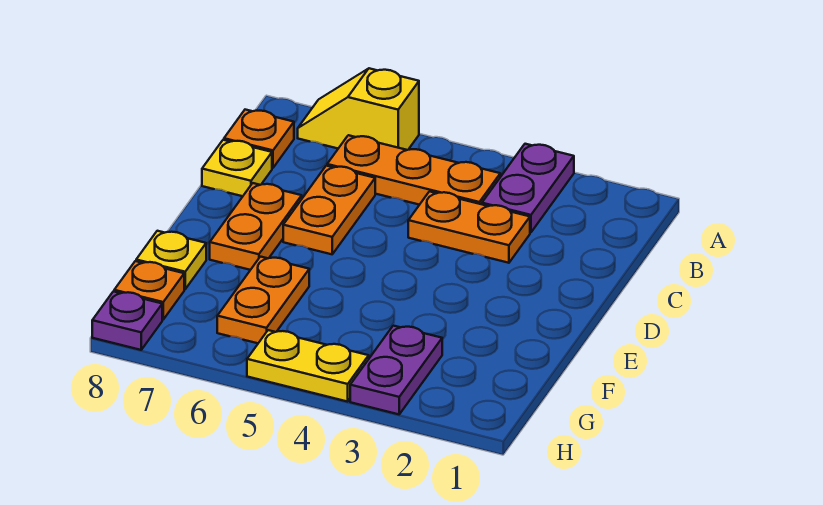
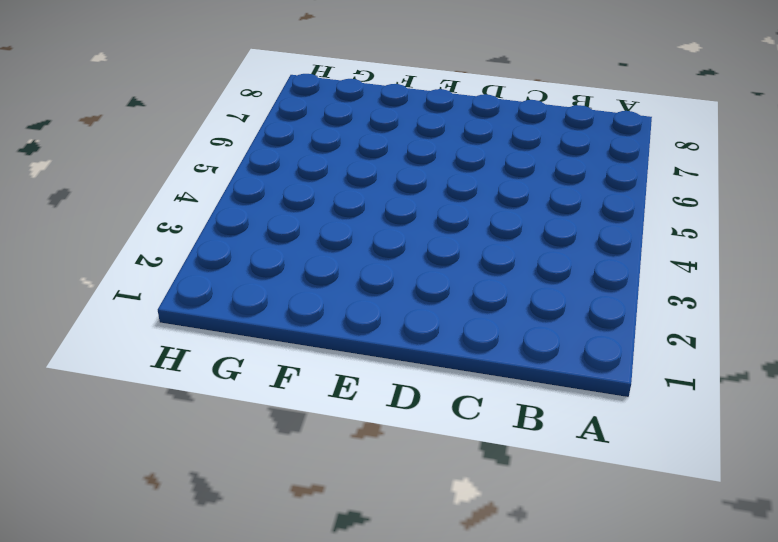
none -> purple plate A3:B3 level 1
none -> yellow slope A6:A7 level 1 top 6
none -> orange plate B4:B6 level 1

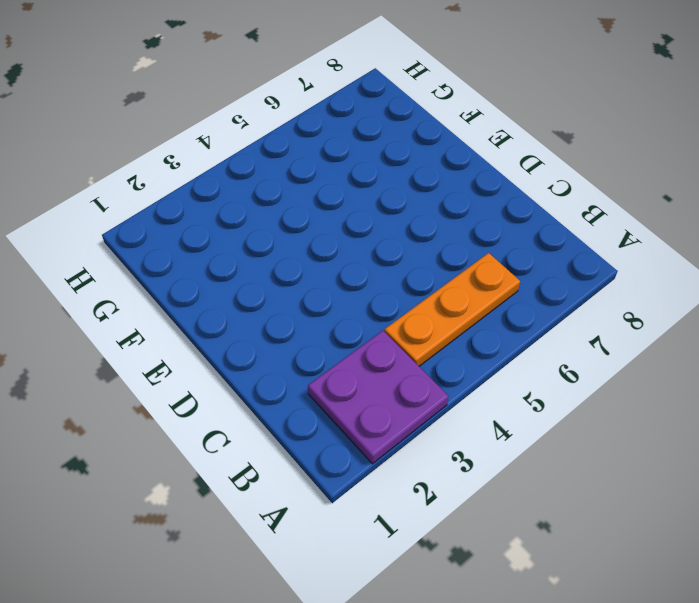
purple plate A2:B3 level 1 -> purple plate A3:B3 level 1
none -> yellow slope A6:A7 level 1 top 6
none -> orange plate B8 level 1
none -> orange plate C3:C4 level 1

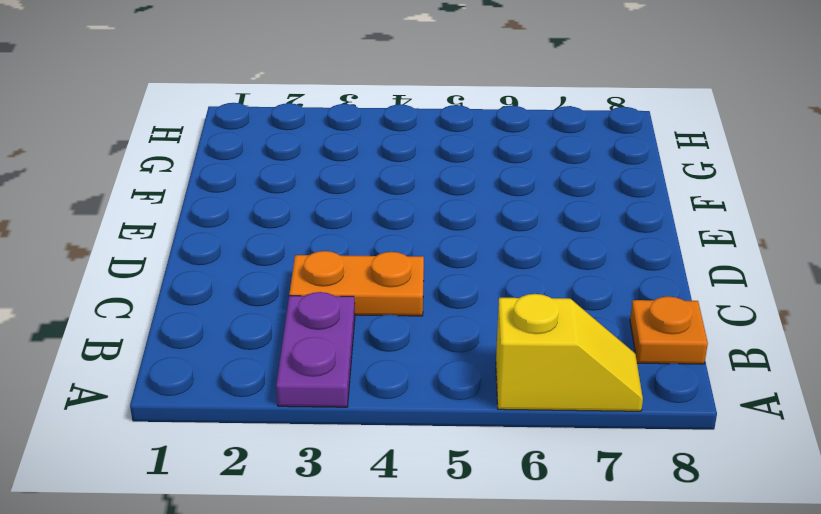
none -> orange plate B4:B6 level 1
none -> orange plate C6:D6 level 1
none -> yellow plate C8 level 1

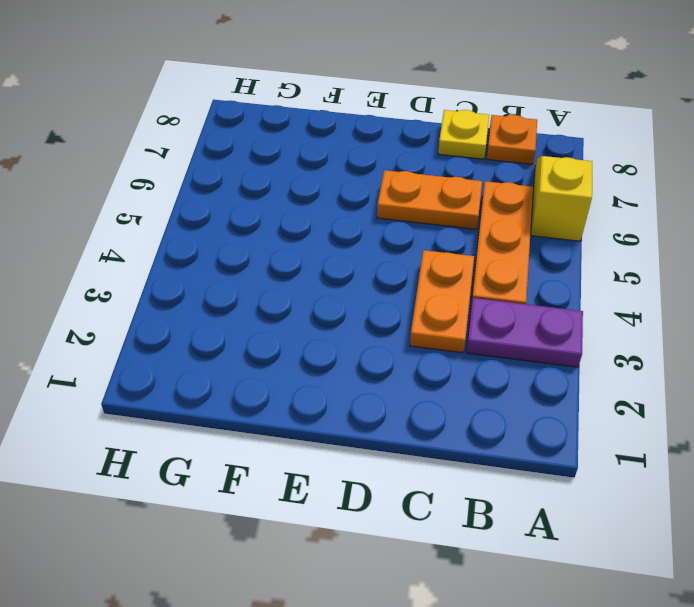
none -> orange plate D7:E7 level 1
none -> orange plate F6:G6 level 1
none -> yellow plate F8 level 1

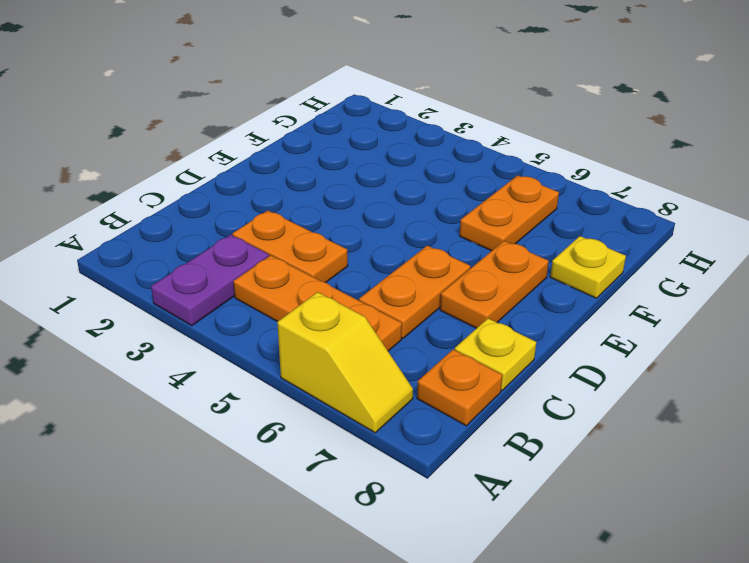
none -> purple plate G3:H3 level 1
none -> orange plate G8 level 1
none -> yellow plate H4:H5 level 1

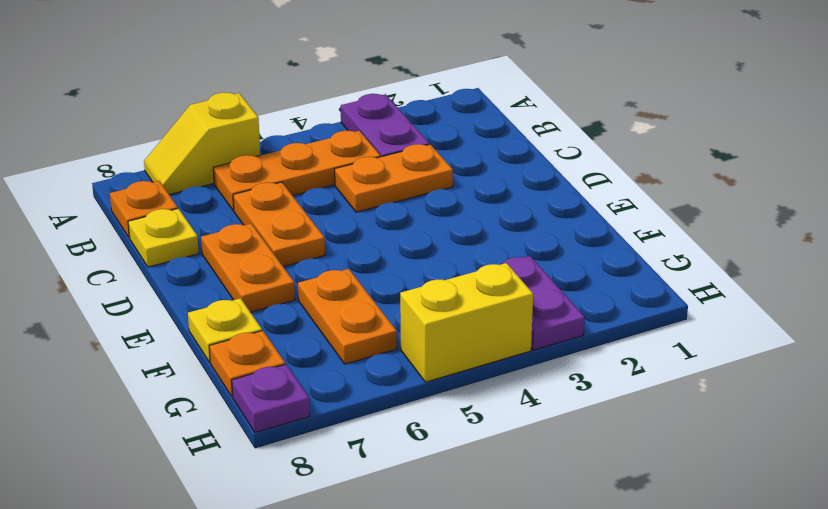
yellow brick H4:H5 level 1 -> yellow plate H4:H5 level 1

